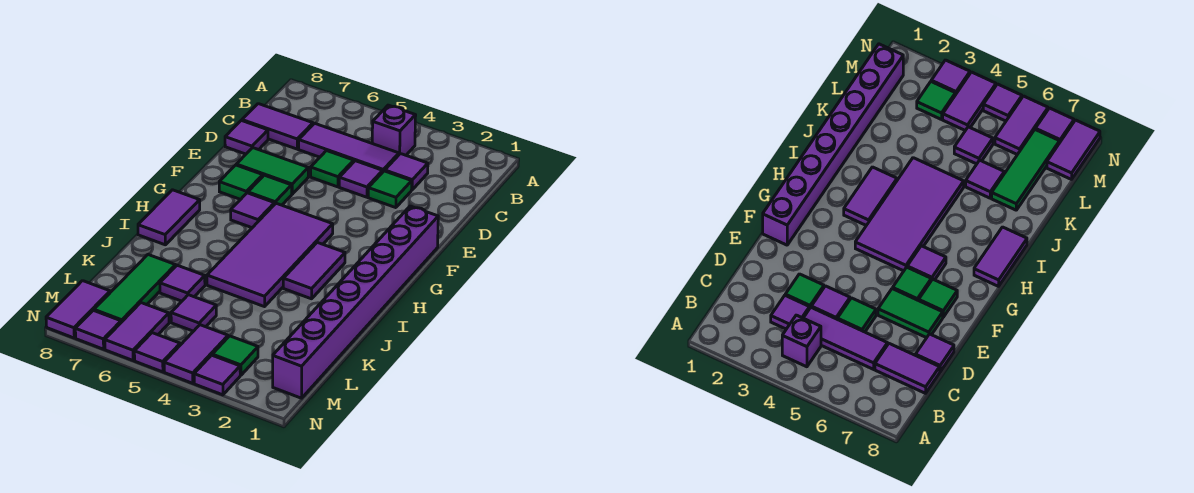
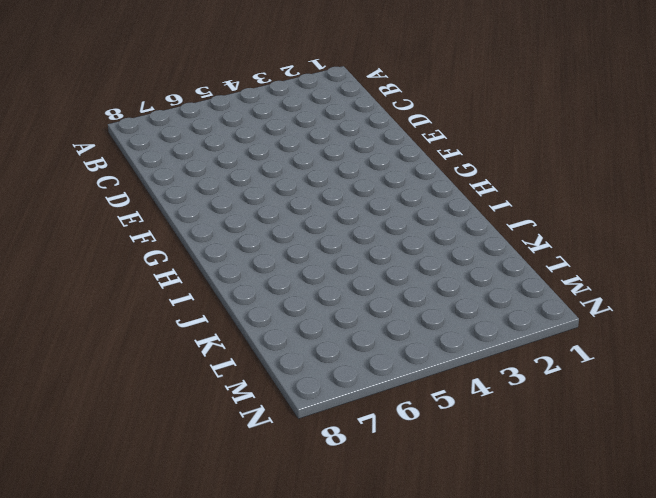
none -> purple brick B4 level 1
none -> purple tile C3 level 1
none -> purple tile C4:C6 level 1

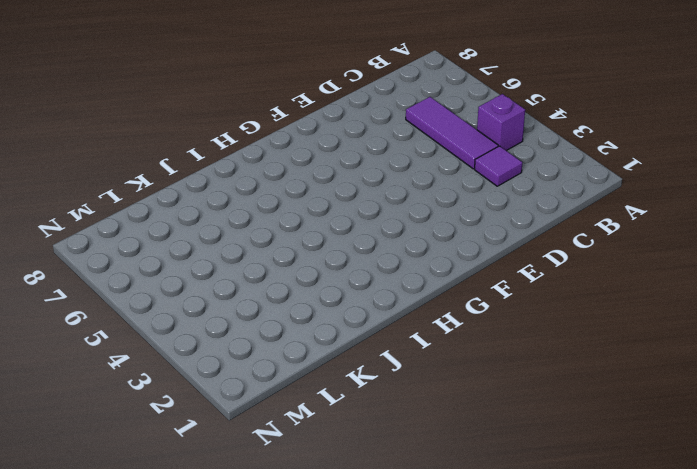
none -> purple tile C7:C8 level 1
none -> green tile D3 level 1
none -> purple tile D4 level 1

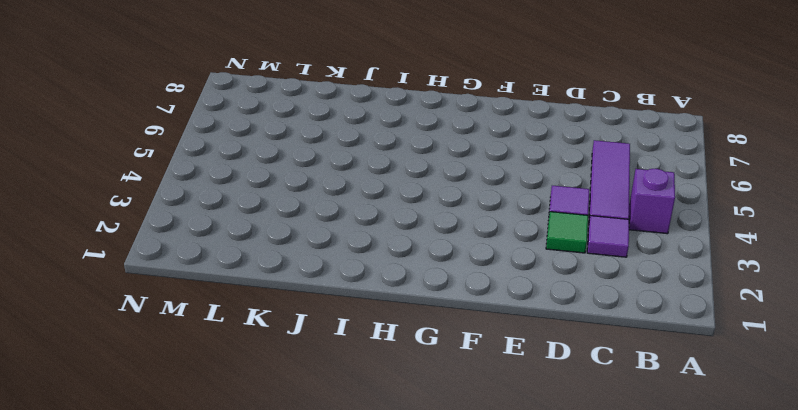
none -> purple tile C7:C8 level 1
none -> green tile D5 level 1
none -> purple tile D8 level 1

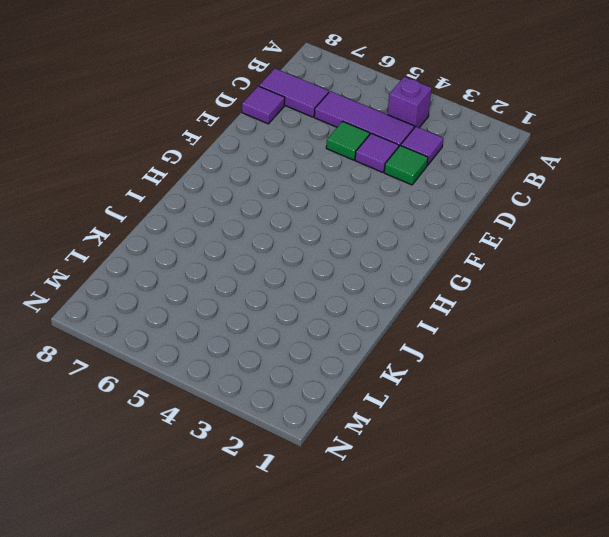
none -> green tile E6:E7 level 1
none -> purple brick F1:M1 level 1
none -> green tile F6 level 1

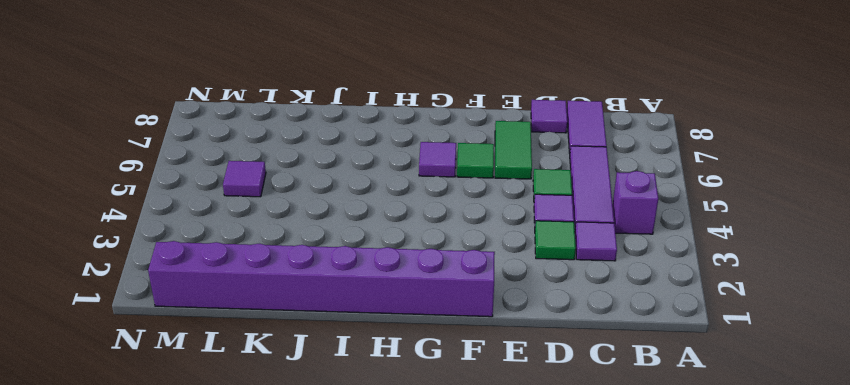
none -> green tile F7 level 1
none -> purple tile G4:J5 level 1
none -> purple tile H3:I3 level 1

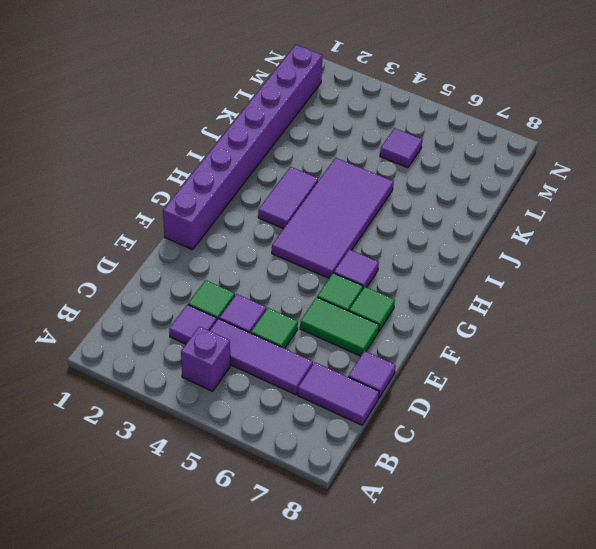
none -> purple tile H8:I8 level 1
none -> purple tile K6 level 1
none -> green tile K7:M7 level 1

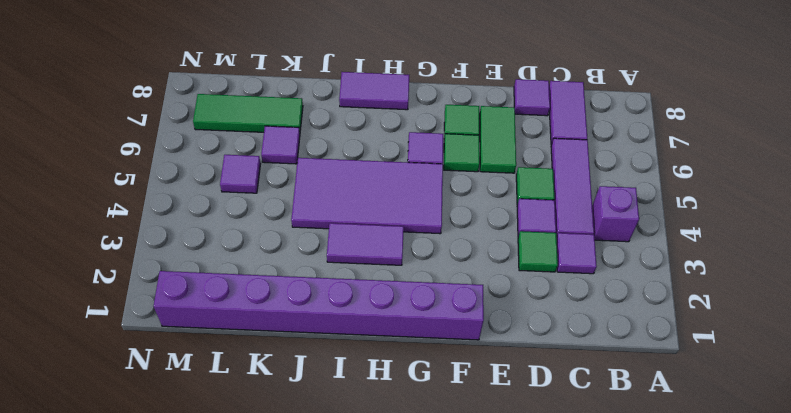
none -> green tile M3 level 1
none -> purple tile M4:N4 level 1
none -> purple tile M6:N6 level 1

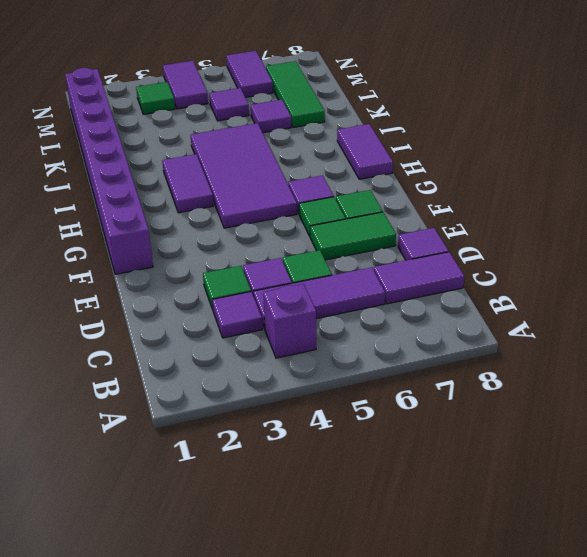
none -> purple tile M8:N8 level 1
none -> purple tile N3 level 1
none -> purple tile N5 level 1

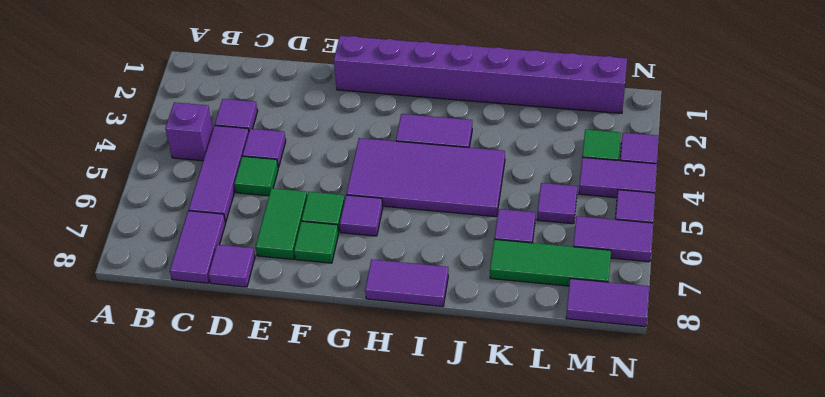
none -> green tile D3 level 1
none -> purple tile N7 level 1

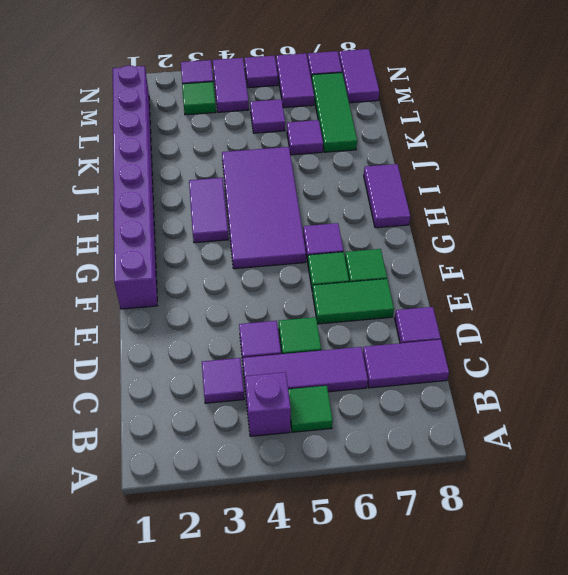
green tile B5 level 1 -> green tile D3 level 1

